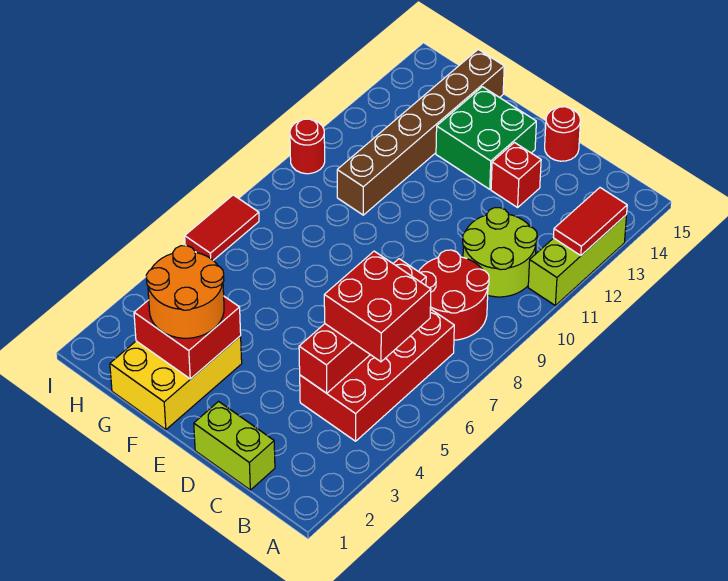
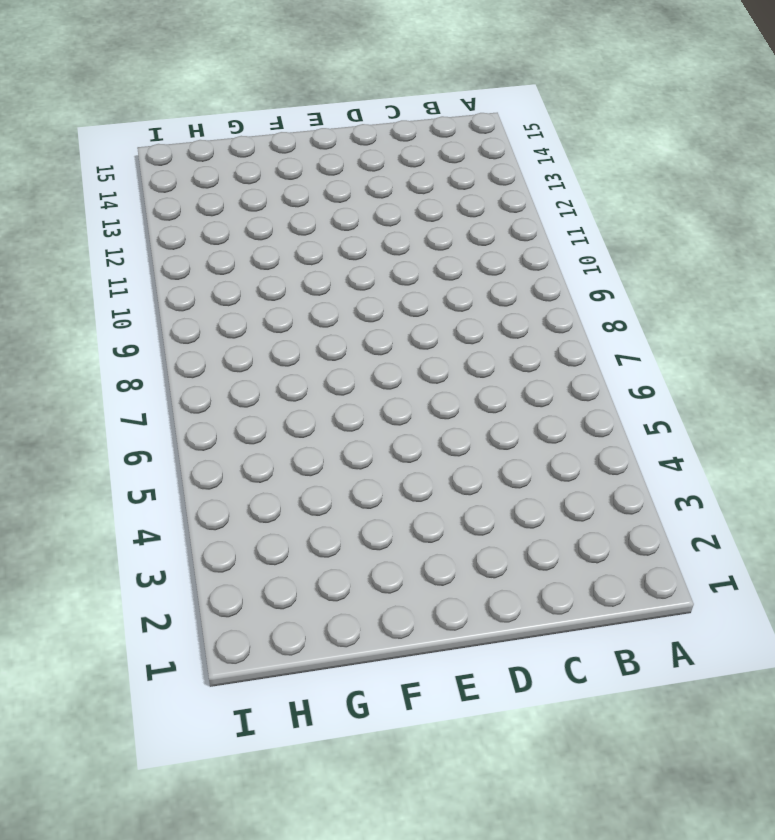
none -> lime brick A11:A13 level 1
none -> red brick B4:C7 level 1
none -> red round brick B8:C9 level 1

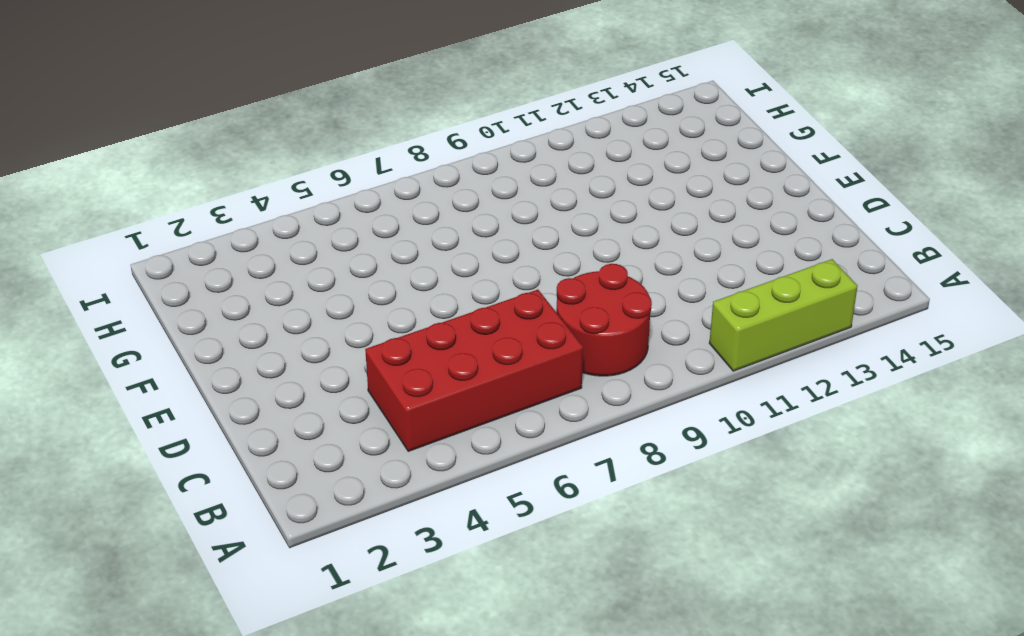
none -> lime round brick B10:C11 level 1
none -> lime brick C1:D1 level 1
none -> red brick D13 level 1

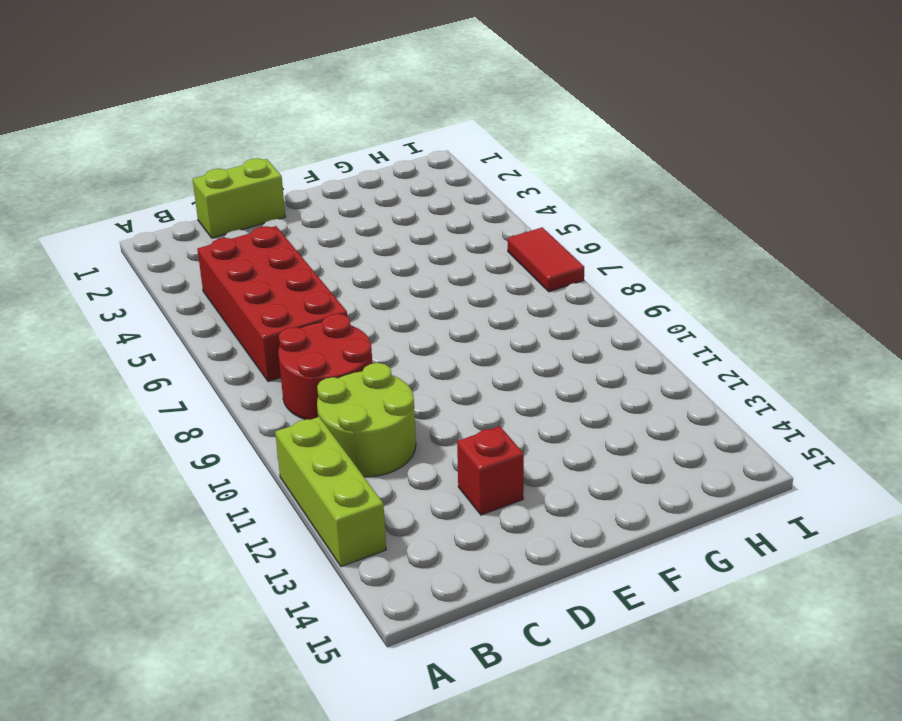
none -> red round brick D15 level 1
none -> green brick E13:F14 level 1
none -> yellow brick F1:G3 level 1

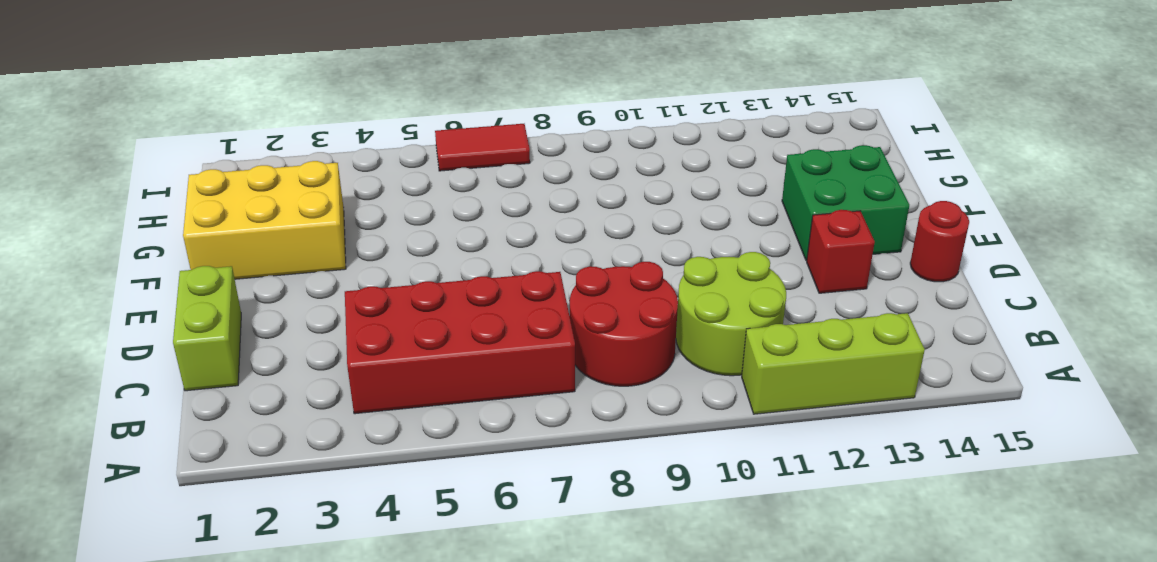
none -> brown brick G10:G15 level 1
none -> red round brick I10 level 1
none -> red tile A12:A13 level 2

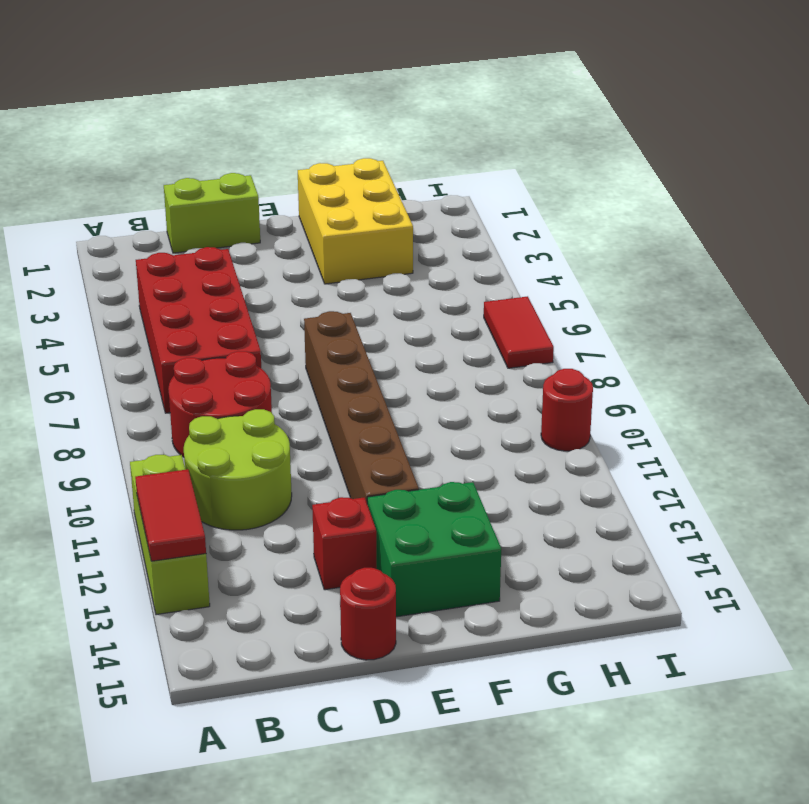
brown brick E7:E12 level 1 -> brown brick G10:G15 level 1
none -> red brick C4:C7 level 2
none -> red brick F2:G3 level 2
none -> red brick B5:C6 level 3

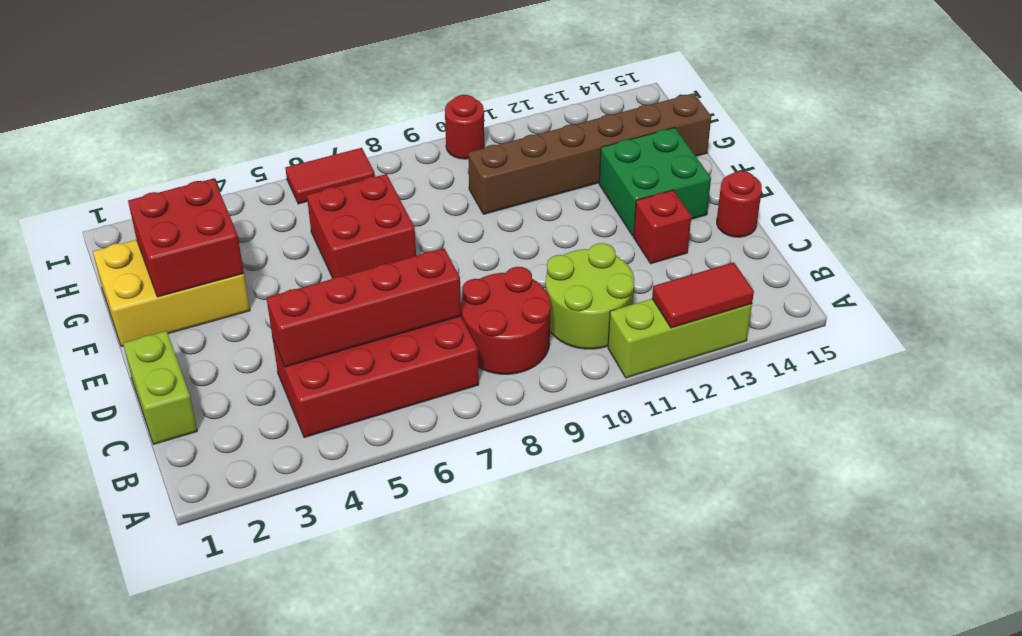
red brick F6:G7 level 1 -> red brick B5:C6 level 3
none -> orange round brick F2:G3 level 3

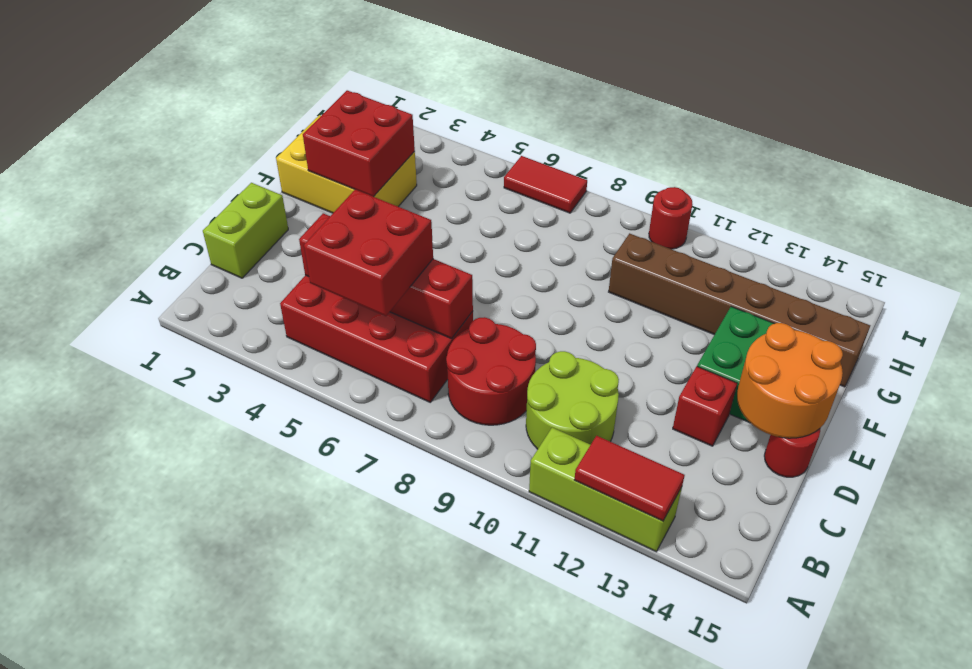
orange round brick D14:E15 level 2 -> orange round brick F2:G3 level 3

